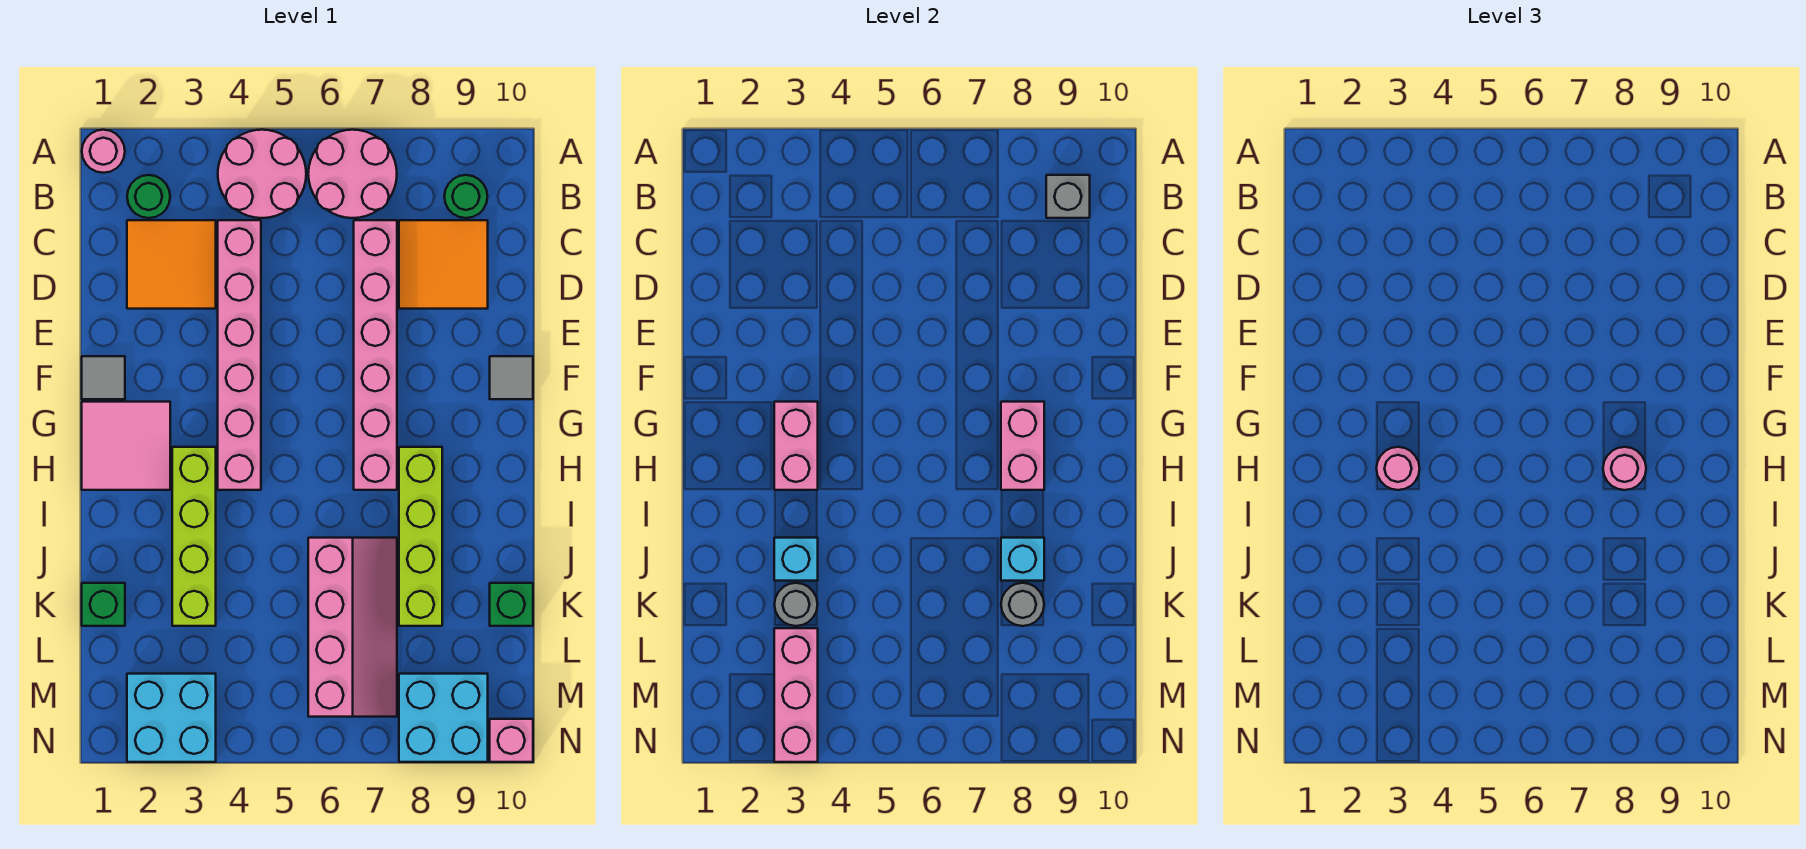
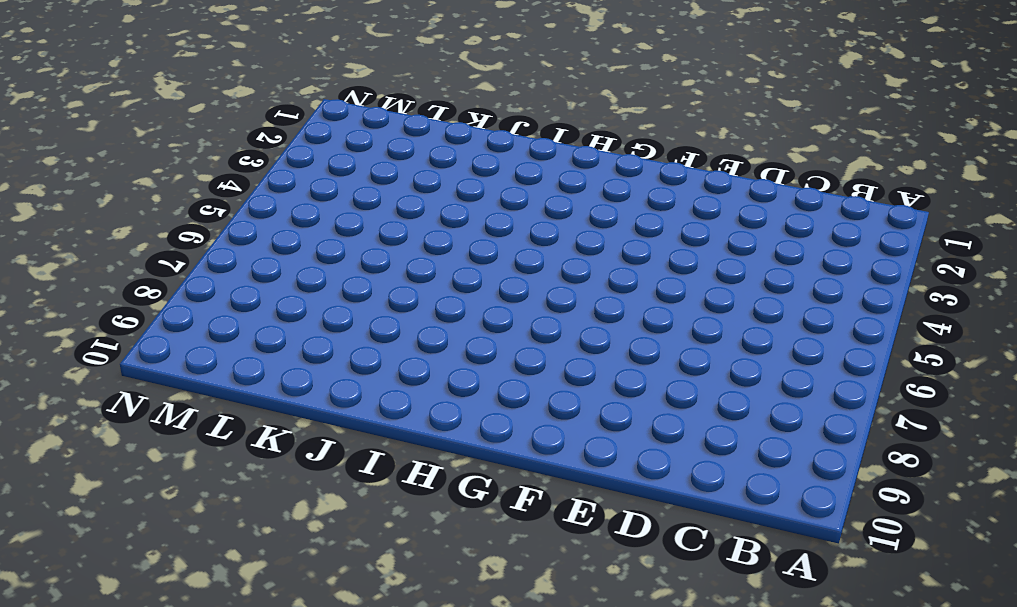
none -> pink round brick A1 level 1
none -> pink round brick A4:B5 level 1
none -> pink round brick A6:B7 level 1
none -> green round brick B2 level 1

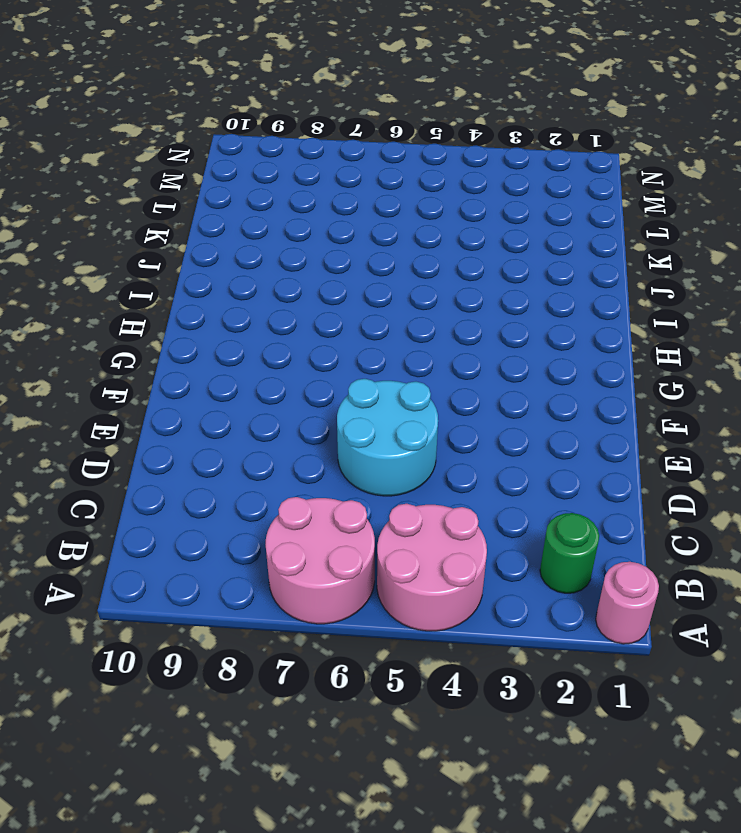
cyan round brick D5:E6 level 1 -> none
none -> green round brick B9 level 1
none -> orange tile C2:D3 level 1
none -> pink brick C4:H4 level 1
none -> pink brick C7:H7 level 1

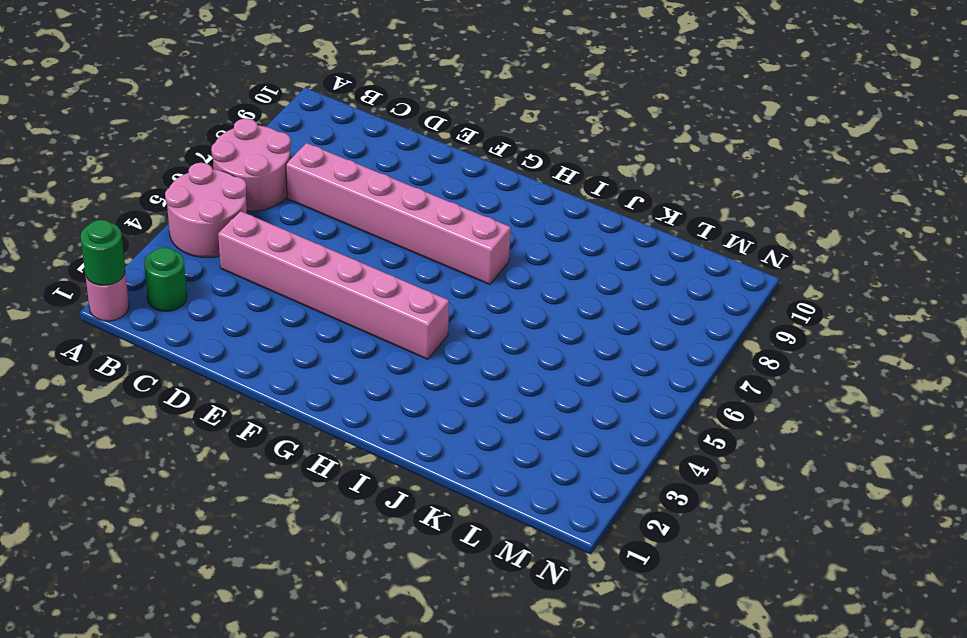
green round brick A1 level 2 -> green round brick B9 level 1
none -> orange tile C2:D3 level 1
none -> orange tile C8:D9 level 1
none -> grey tile F1 level 1
none -> grey tile F10 level 1

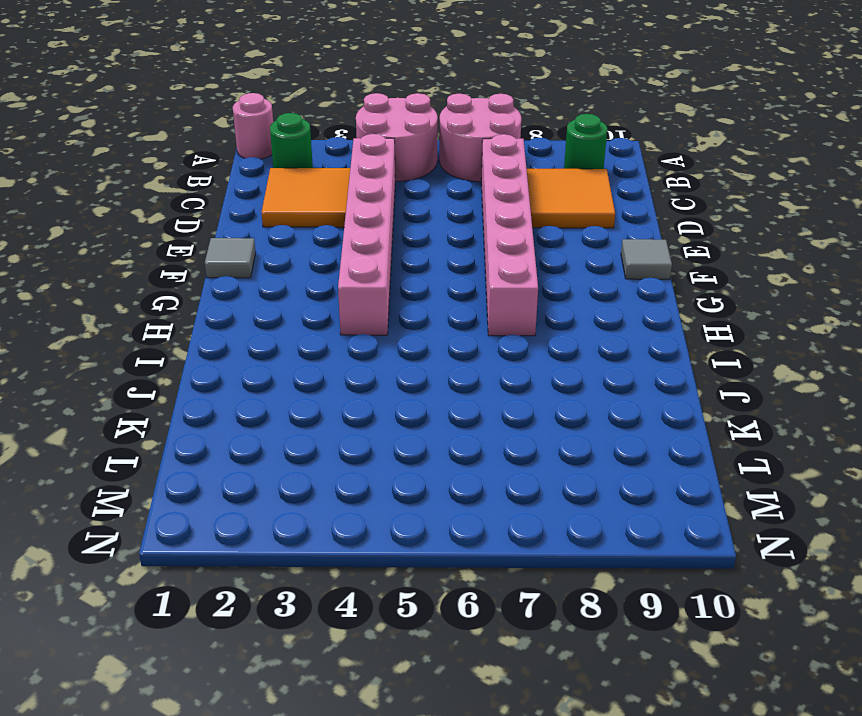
none -> pink tile G1:H2 level 1
none -> lime brick H3:K3 level 1
none -> lime brick H8:K8 level 1
none -> pink slope J6:M7 level 1 top 6

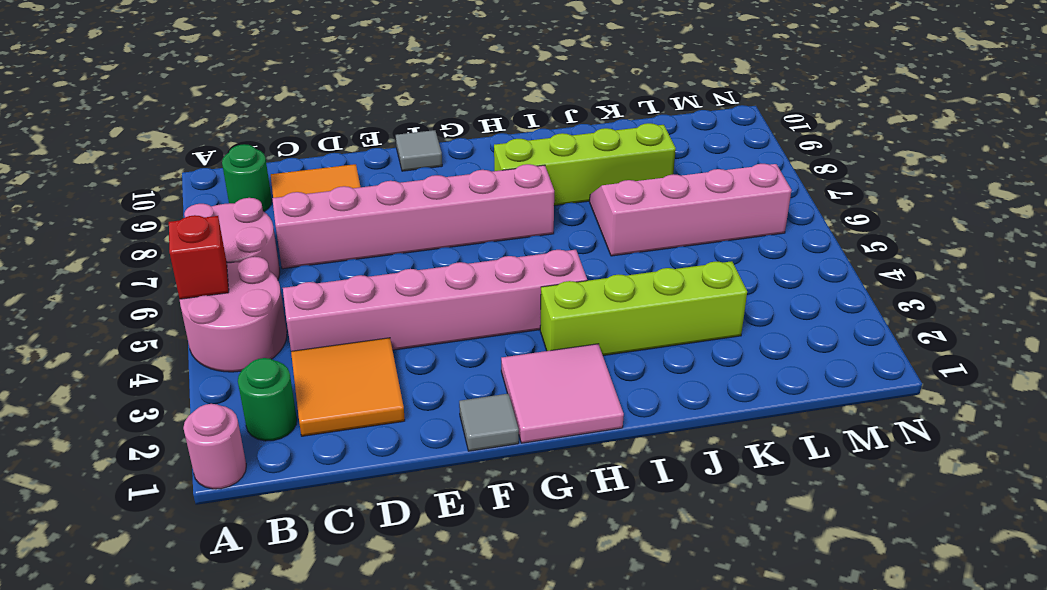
red brick A5 level 2 -> none
none -> green brick K1 level 1
none -> green brick K10 level 1
none -> cyan brick M2:N3 level 1
none -> cyan brick M8:N9 level 1

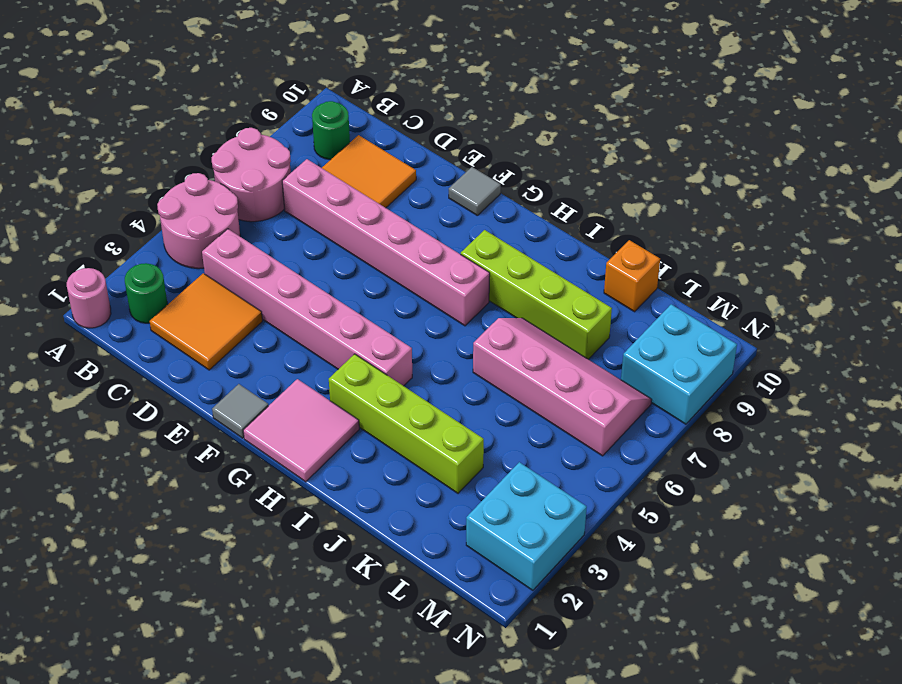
orange brick K10 level 1 -> green brick K10 level 1
none -> green brick K1 level 1
none -> pink brick N10 level 1
none -> grey brick B9 level 2
none -> pink brick G3:H3 level 2

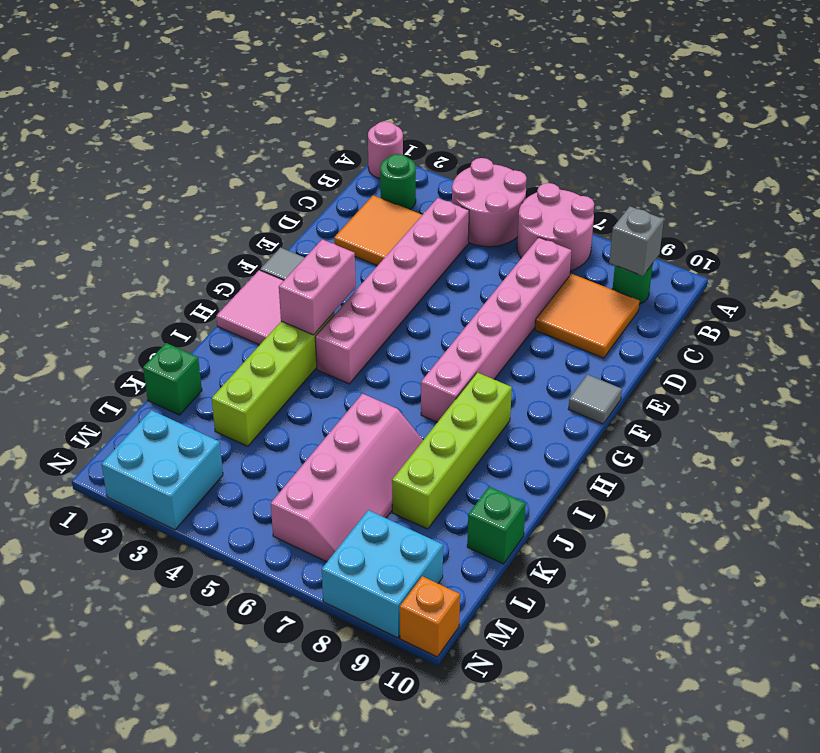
orange brick N10 level 1 -> pink brick N10 level 1
none -> pink brick G8:H8 level 2
none -> cyan brick J3 level 2
none -> cyan brick J8 level 2
none -> grey round brick K3 level 2

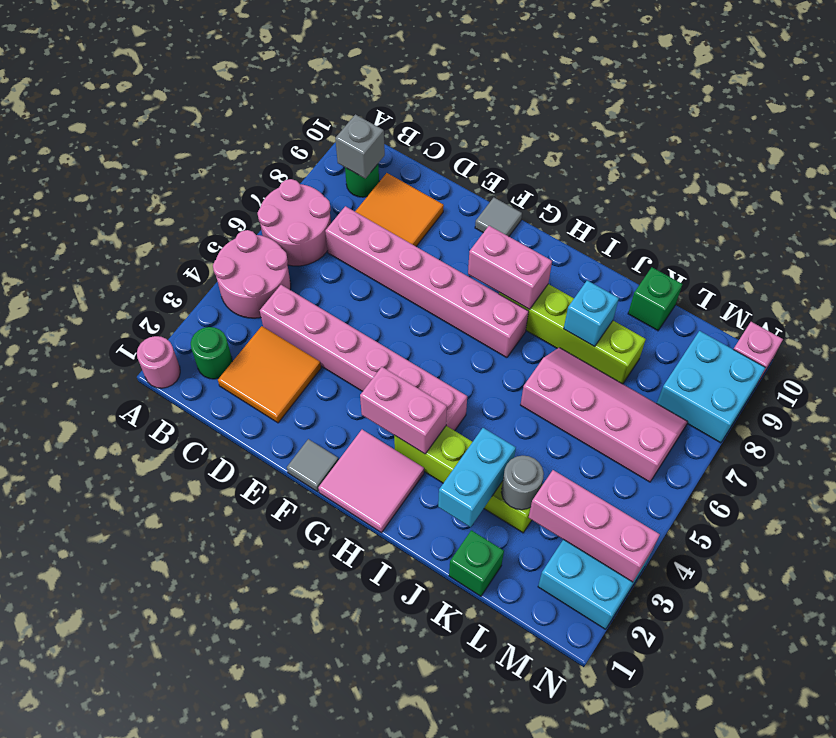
cyan brick J2:J3 level 2 -> cyan brick J3 level 2
none -> grey round brick K8 level 2
none -> pink round brick H3 level 3
none -> pink round brick H8 level 3

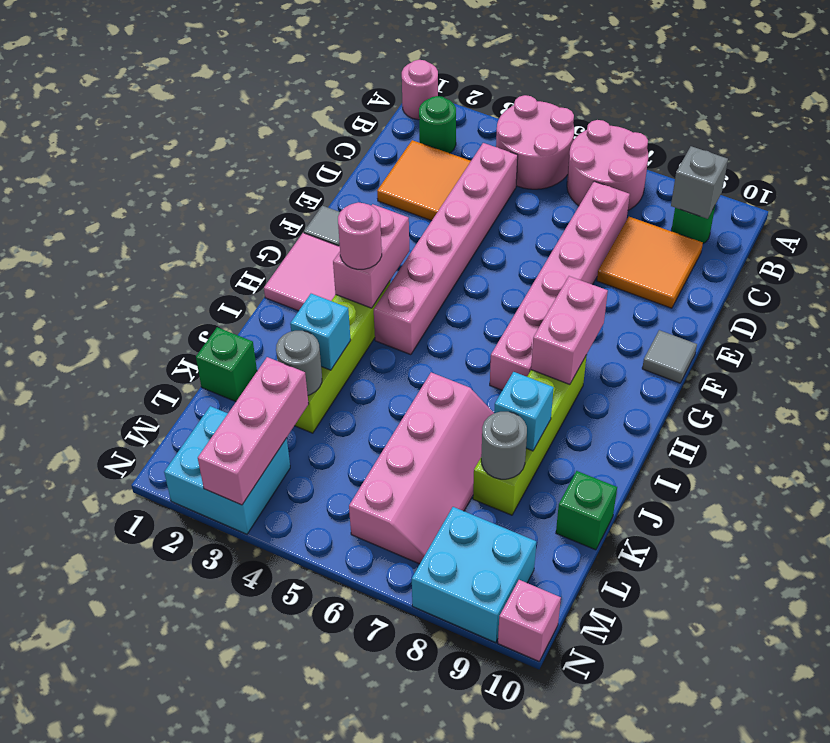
none -> pink round brick H8 level 3

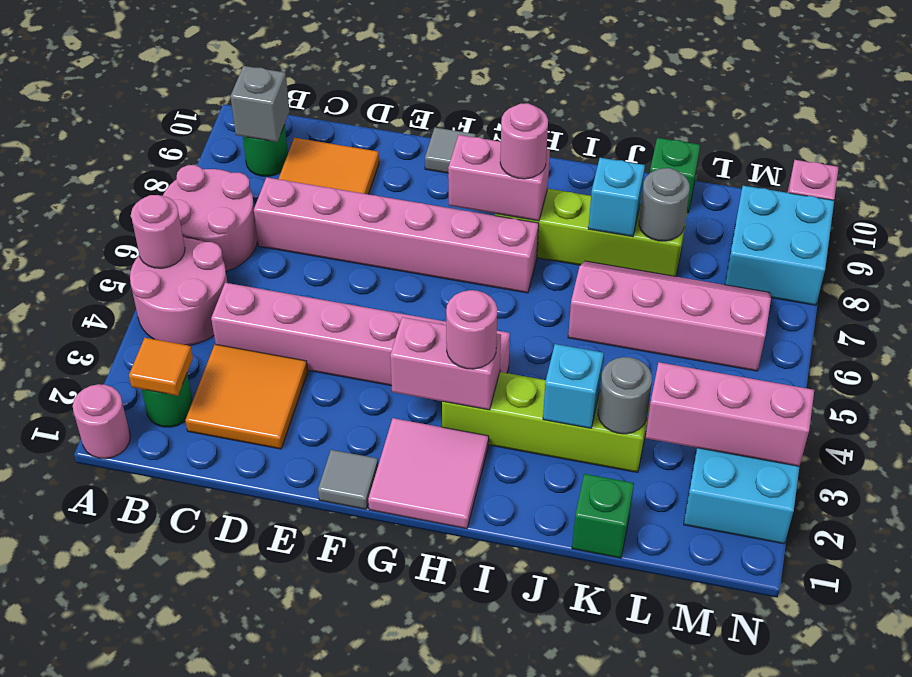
pink round brick A5 level 2 -> none
orange tile B2 level 2 -> none

